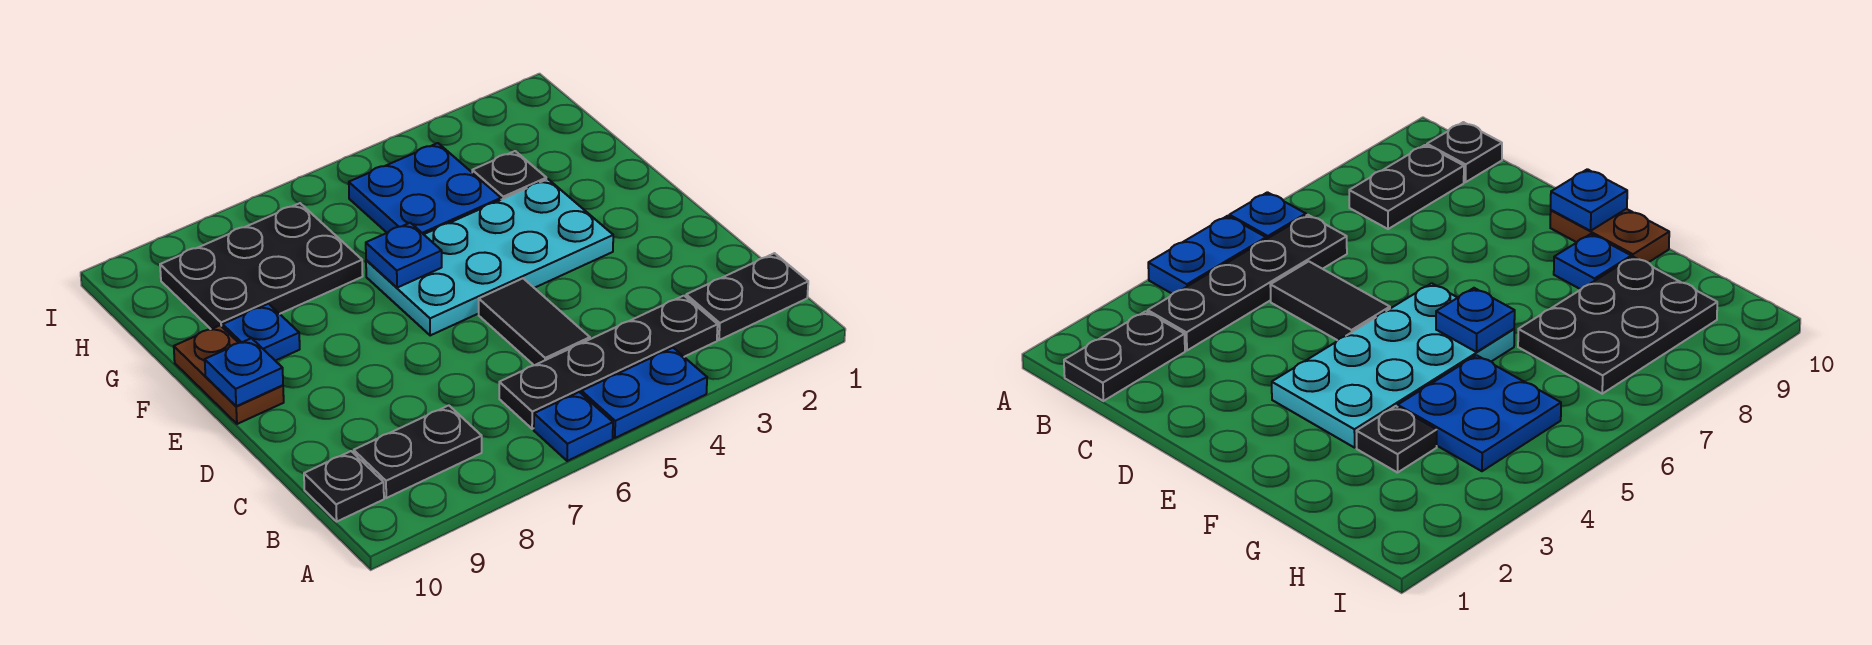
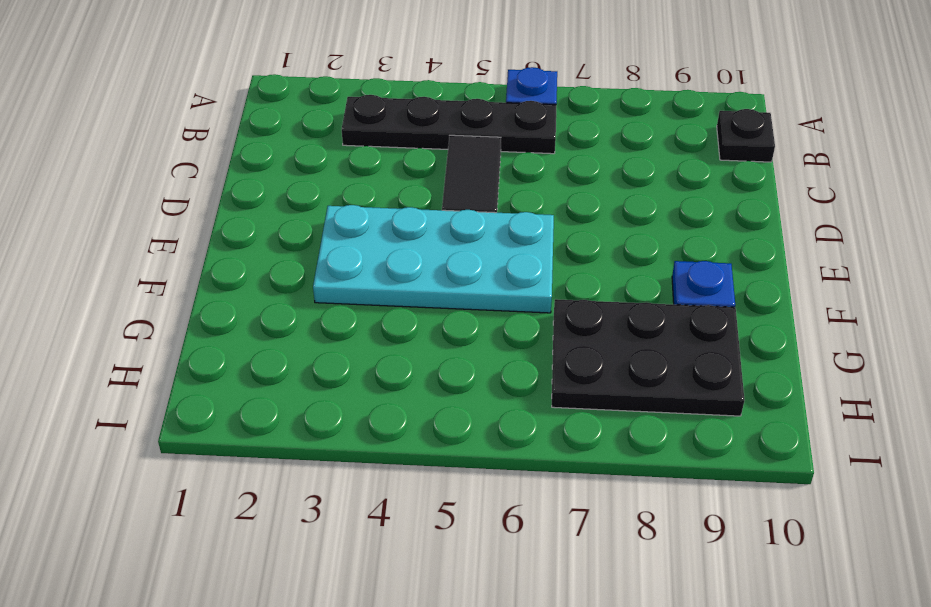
none -> blue plate A4:A5 level 1
none -> black plate B1:B2 level 1
none -> black plate B8:B9 level 1

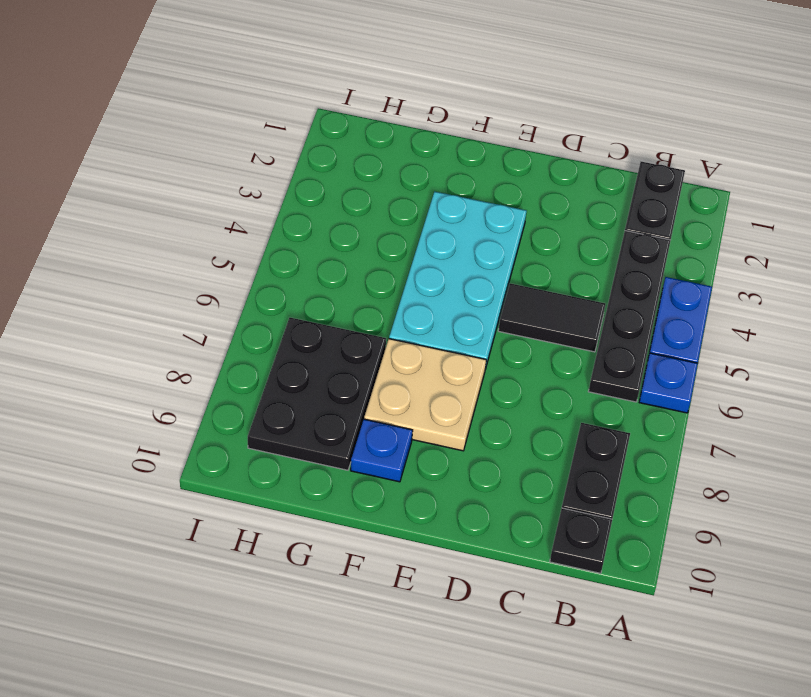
tan plate E7:F8 level 1 -> none
none -> brown plate E10:F10 level 1
none -> black plate G3 level 1
none -> blue plate G4:H5 level 1

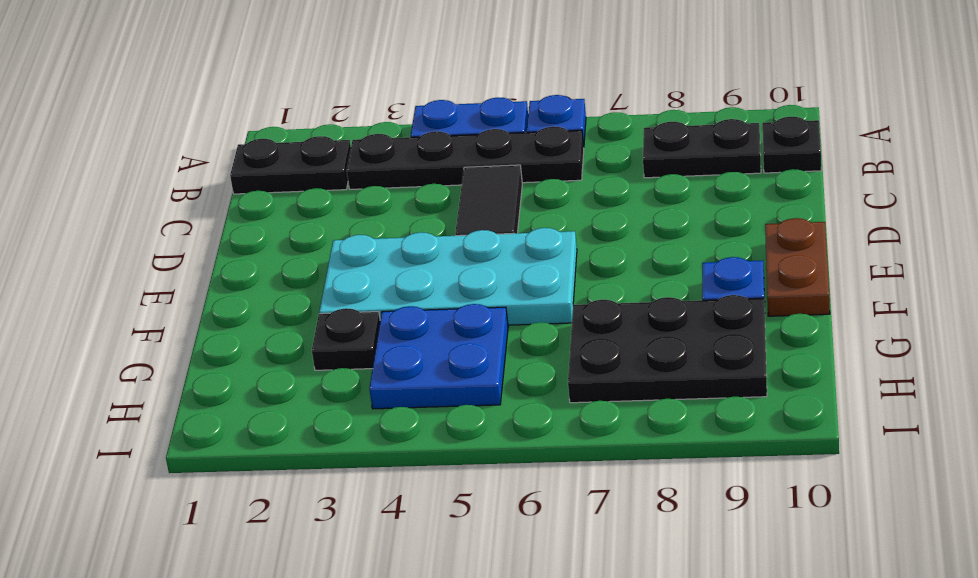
none -> blue plate E10 level 2
none -> blue plate F6 level 2

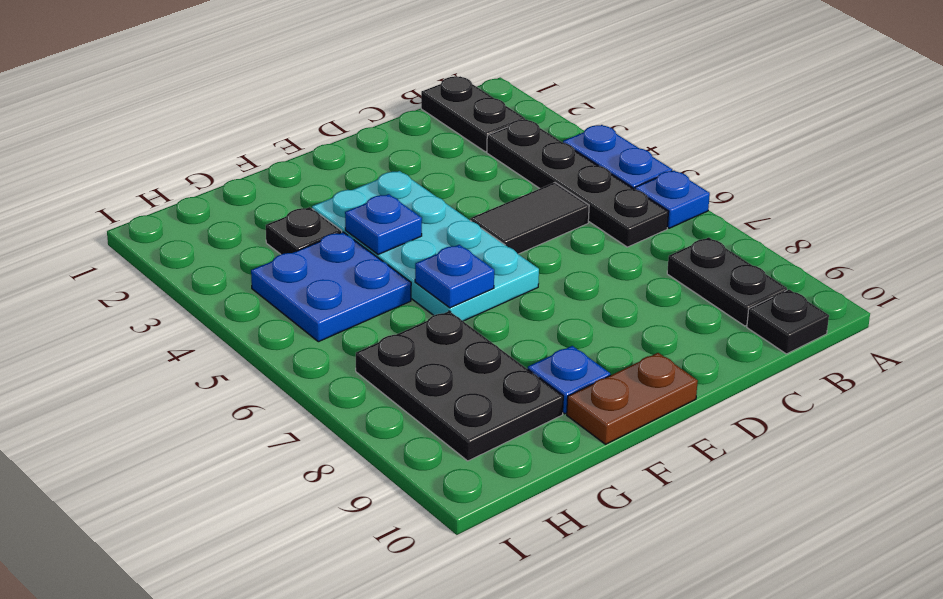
blue plate F4 level 2 -> blue plate E10 level 2

